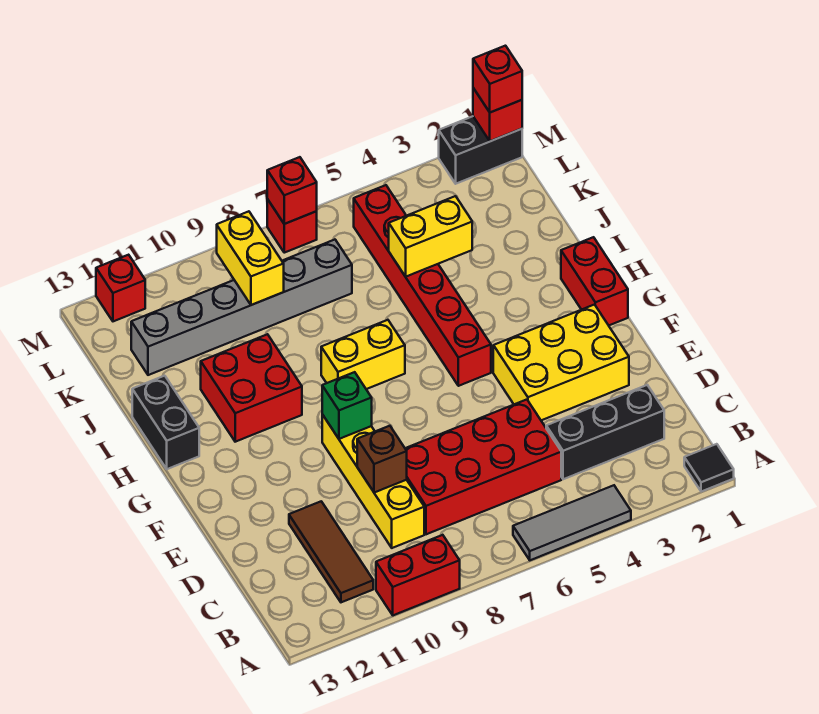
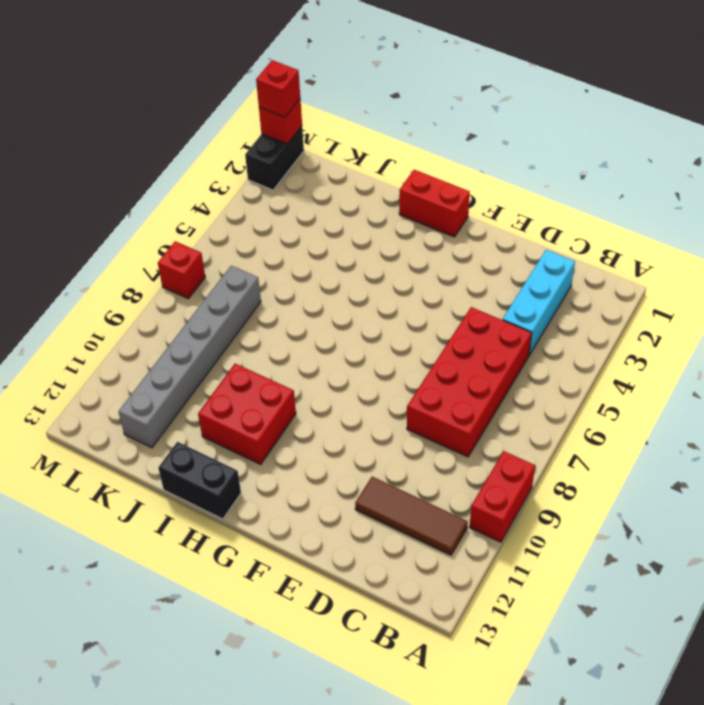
cyan brick C2:C4 level 1 -> black brick C2:C4 level 1
none -> black tile A1 level 1
none -> grey tile A4:A6 level 1
none -> yellow brick C9:F9 level 1

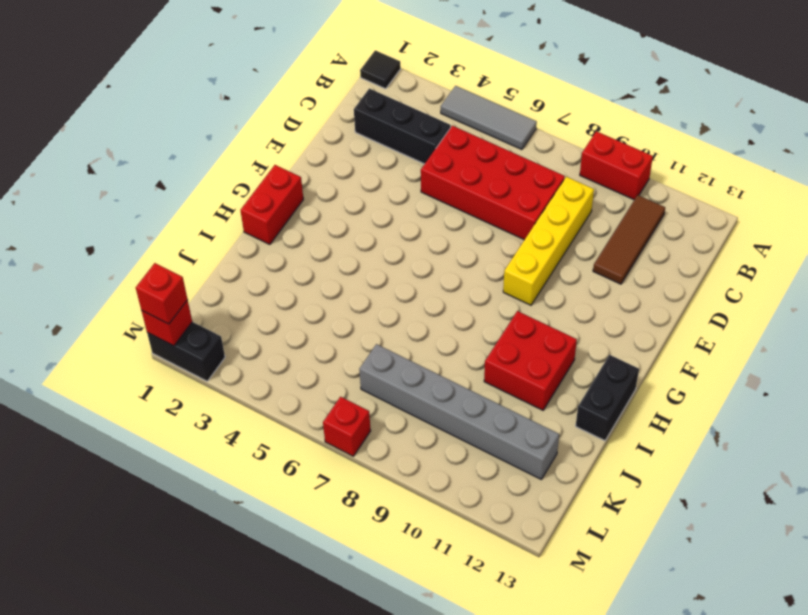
none -> yellow brick E2:F4 level 1
none -> red brick G5:L5 level 1
none -> yellow brick H7:H8 level 1

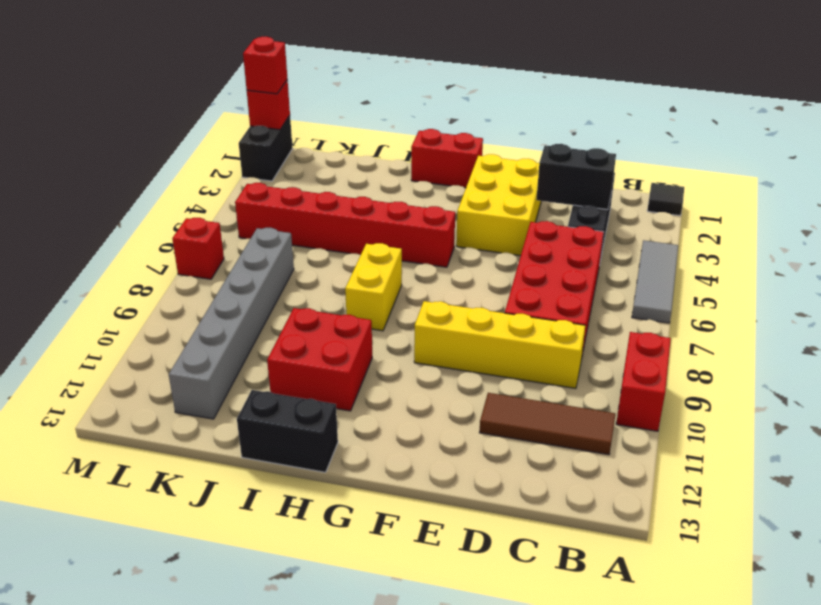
black brick C3:D3 level 2 -> none
none -> red brick M12 level 1
none -> brown brick D9 level 2
none -> green brick F9 level 2

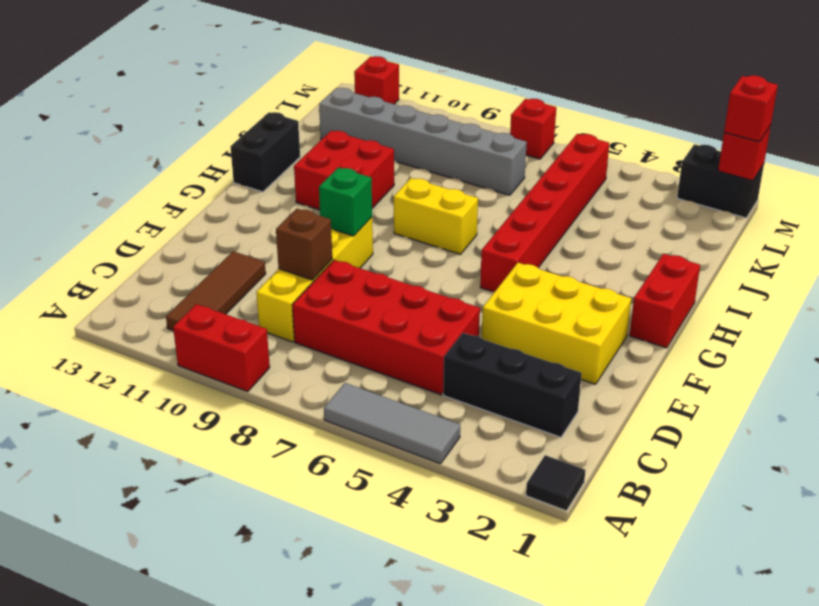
none -> yellow brick J4:J5 level 2
none -> yellow brick K9:L9 level 2
none -> red brick M7 level 2

